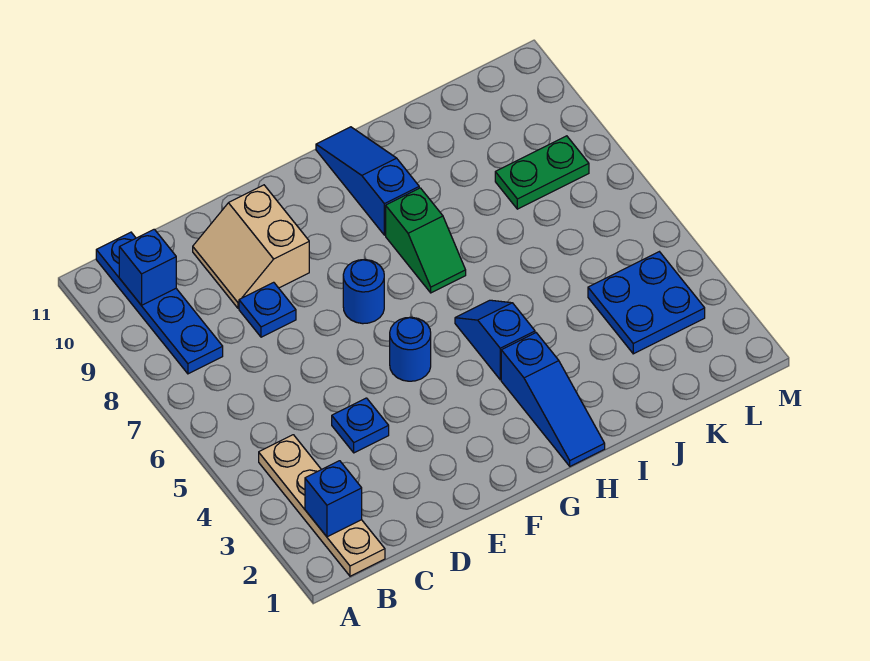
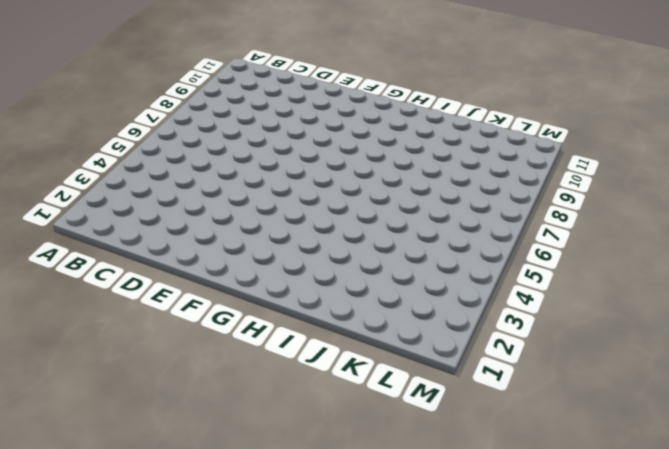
none -> tan plate B1:B4 level 1
none -> blue plate B8:B11 level 1
none -> blue plate D4 level 1

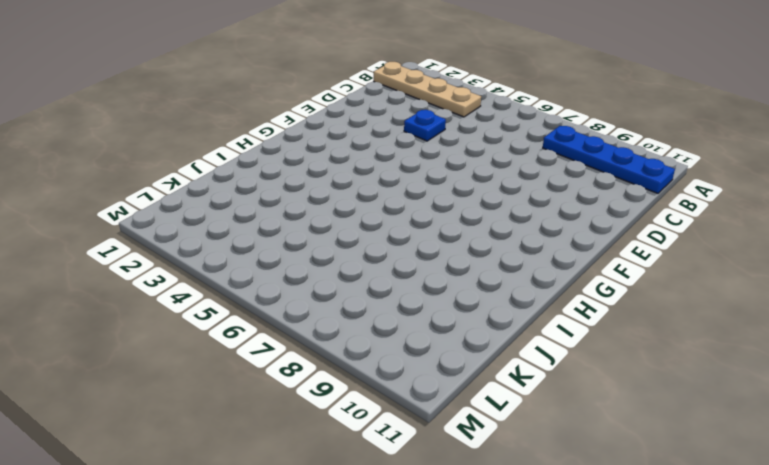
none -> blue plate D8 level 1
none -> tan slope D9:E10 level 1 top E
none -> blue round brick F5 level 1

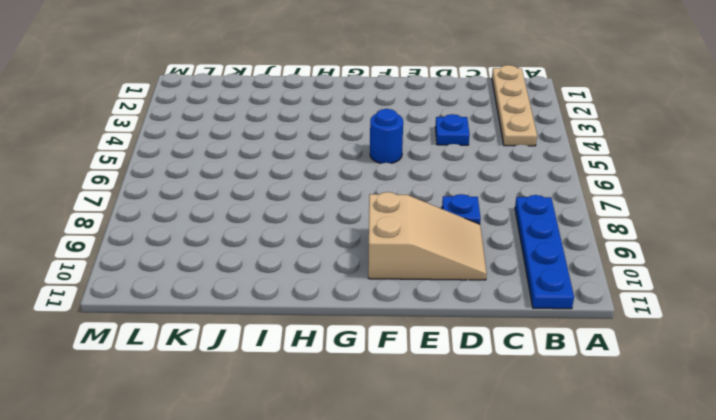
tan slope D9:F10 level 1 top F -> tan slope D9:E10 level 1 top E
none -> blue round brick F7 level 1
none -> blue slope H1:H3 level 1 top 3
none -> blue slope H4:H5 level 1 top 4

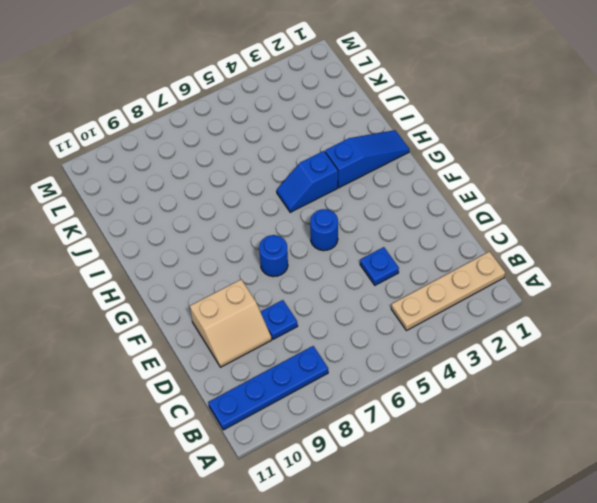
none -> green slope H7:H8 level 1 top 8
none -> blue slope H9:H11 level 1 top 9
none -> blue plate K3:L4 level 1

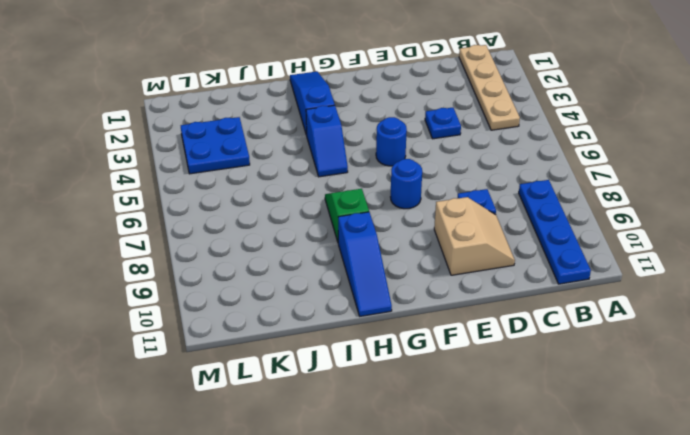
none -> green plate K8:L8 level 1
none -> blue brick B2 level 2
none -> blue brick B10 level 2

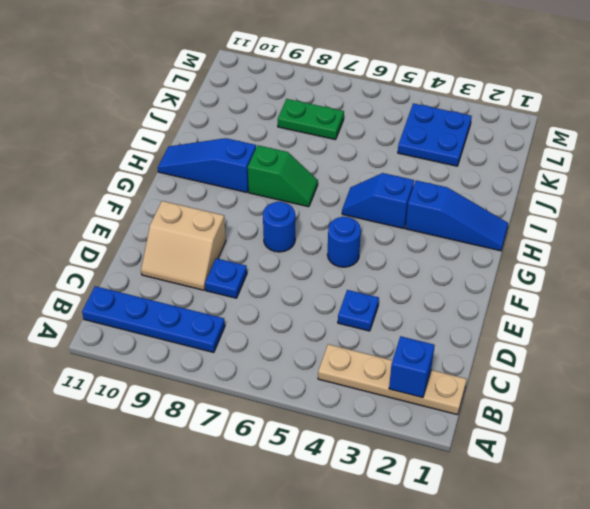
green plate K7:K8 level 1 -> green plate K8:L8 level 1
none -> blue brick B10 level 2

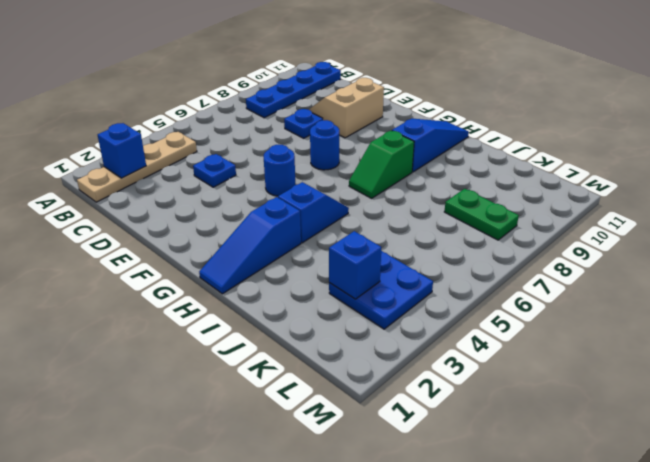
blue brick K3 level 2 -> blue brick B10 level 2

